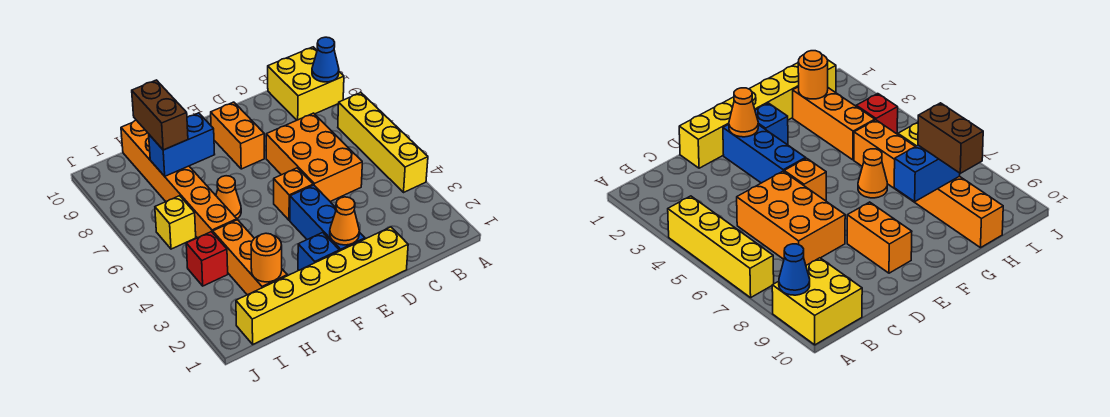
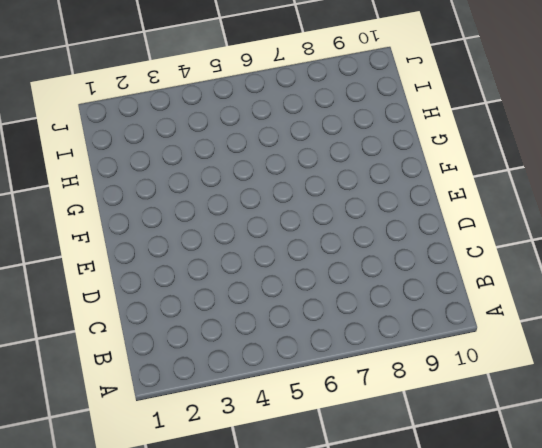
none -> yellow brick A4:A7 level 1
none -> yellow brick A9:B10 level 1
none -> orange brick C5:D7 level 1

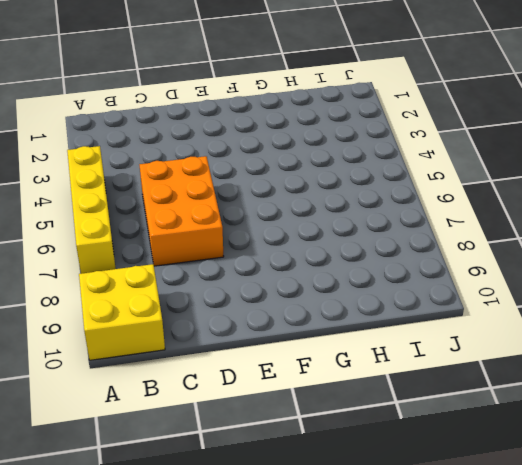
none -> yellow brick D1:I1 level 1
none -> blue brick E2:E4 level 1
none -> orange brick E5 level 1

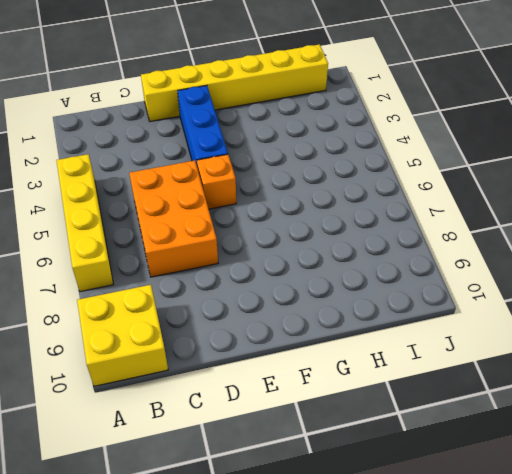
none -> orange brick E8:E9 level 1
none -> blue brick F2 level 1
none -> orange cone G6 level 1

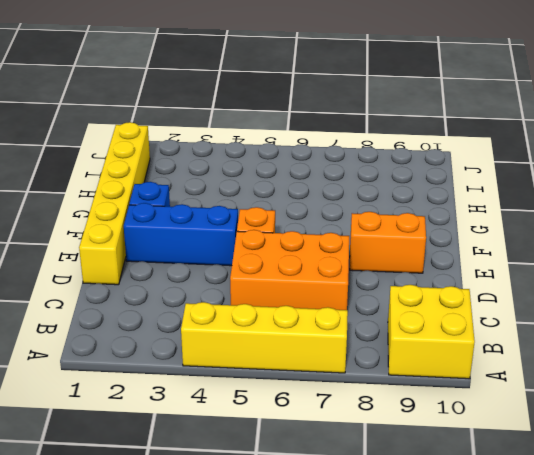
none -> orange cone G6 level 1
none -> orange brick H2:H4 level 1
none -> orange brick H5:H10 level 1

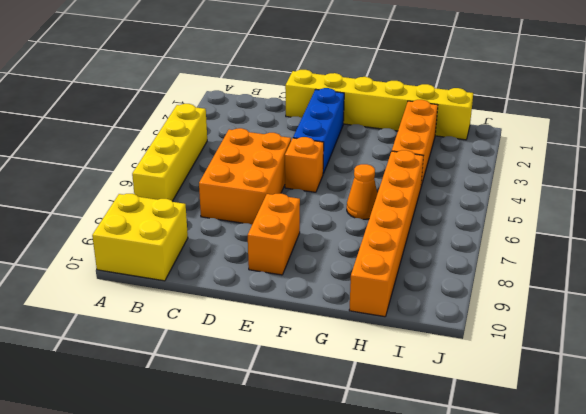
none -> blue brick F2 level 1
none -> red brick I4 level 1
none -> yellow brick I6 level 1

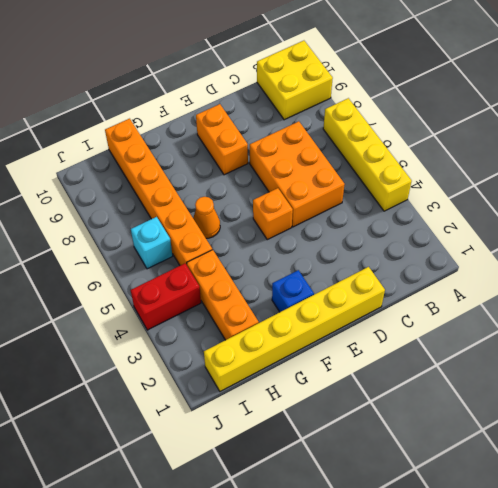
red brick I4:J4 level 1 -> red brick I4 level 1
cyan brick I6 level 1 -> yellow brick I6 level 1
none -> blue brick E2:E4 level 1
none -> blue cone A9 level 2
none -> orange cone E2 level 2

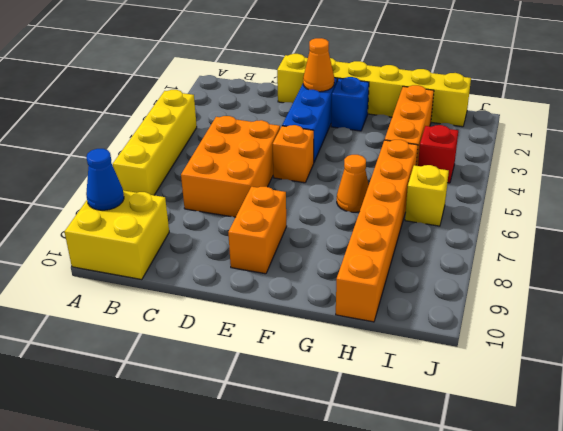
none -> blue brick G8:H8 level 2
none -> orange round brick H2 level 2
none -> brown brick H8:H9 level 3

